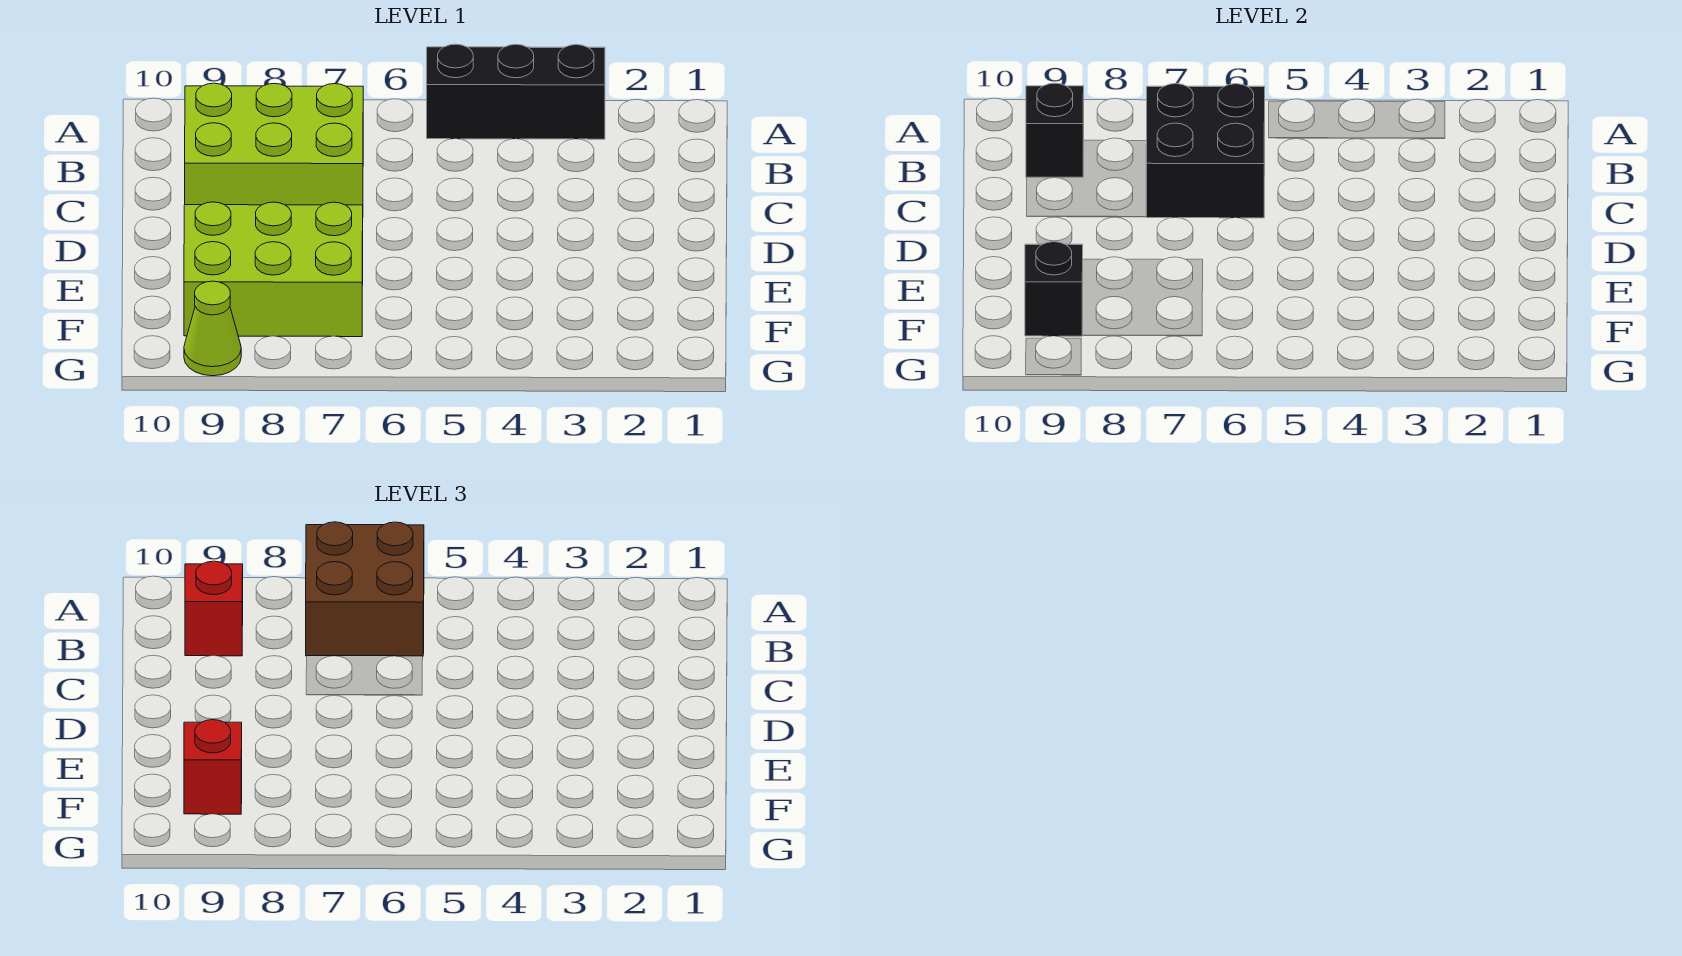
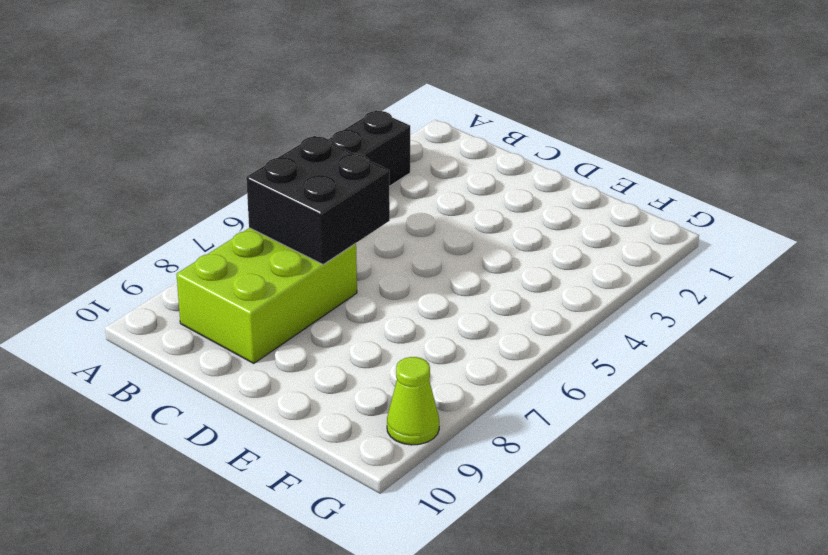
none -> lime brick E7:F9 level 1
none -> black brick B9 level 2

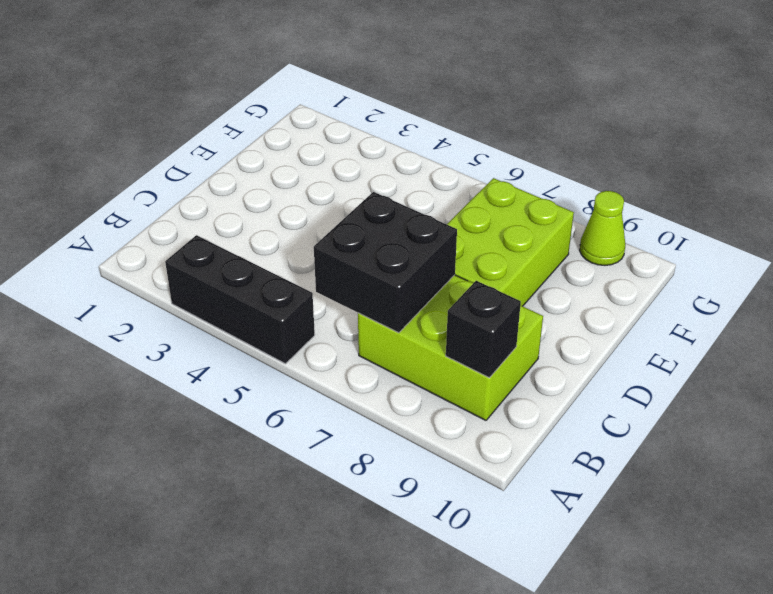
lime brick D7:F8 level 1 -> lime brick E7:F9 level 1
none -> black brick F9 level 2
none -> brown brick A6:B7 level 3

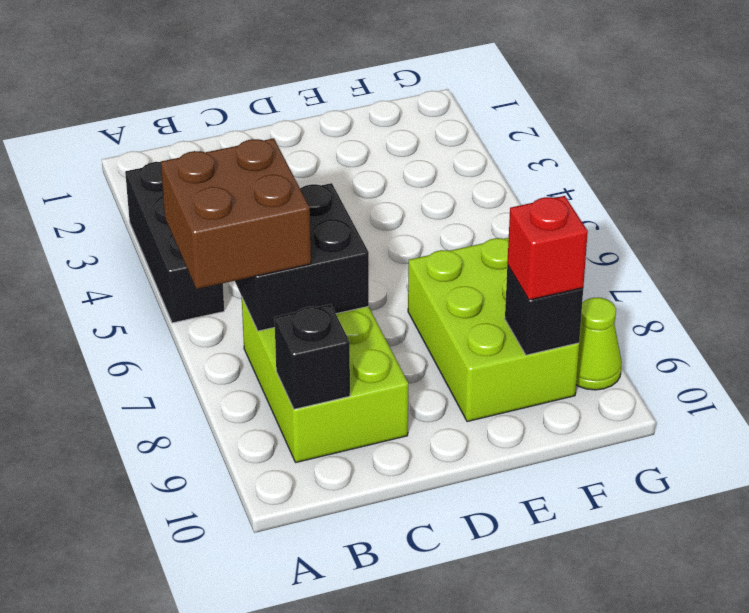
none -> red brick B9 level 3

